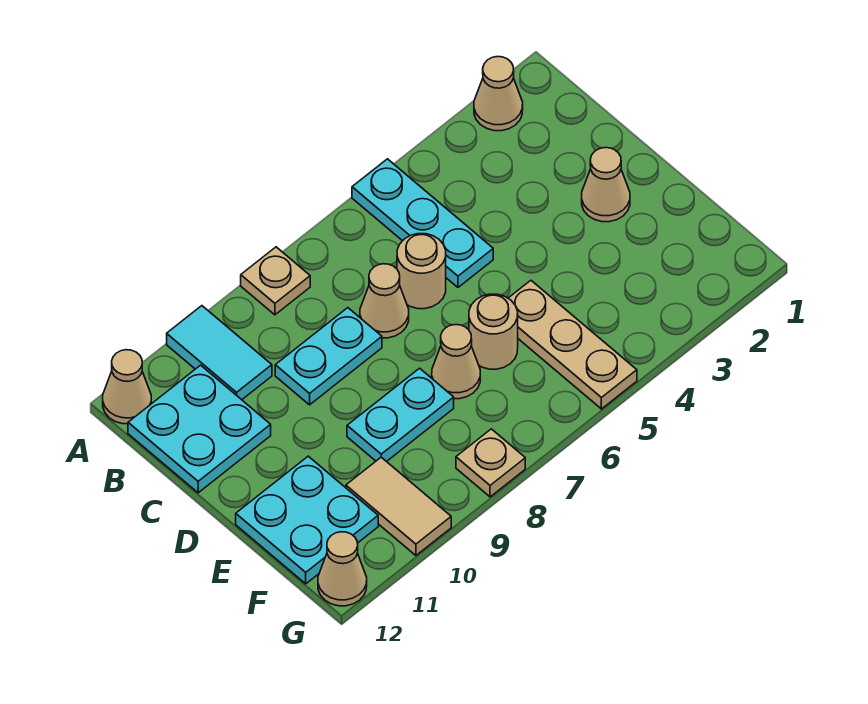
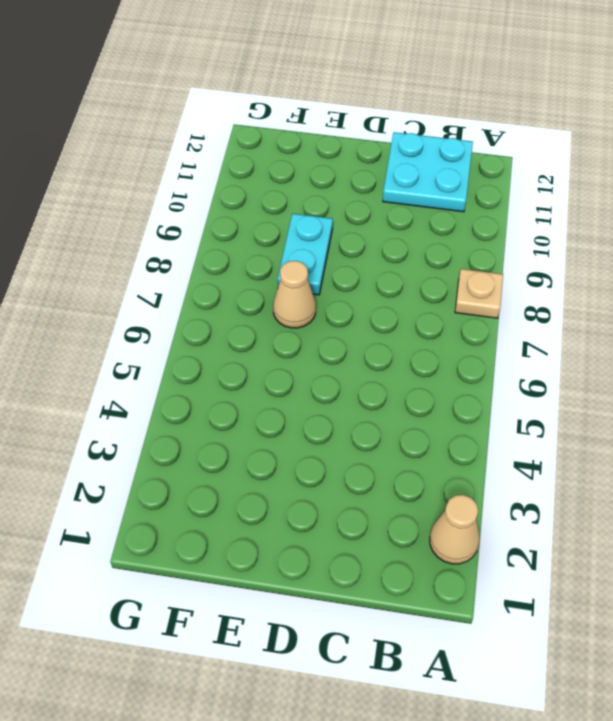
none -> cyan plate A5:C5 level 1
none -> cyan tile A10:B10 level 1
none -> tan cone A12 level 1

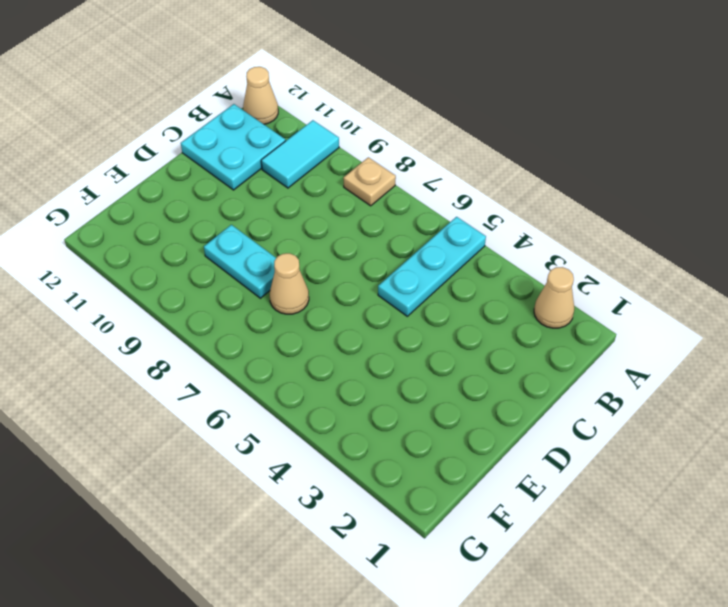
none -> tan round brick C6 level 1
none -> tan cone C7 level 1
none -> cyan plate C8:C9 level 1

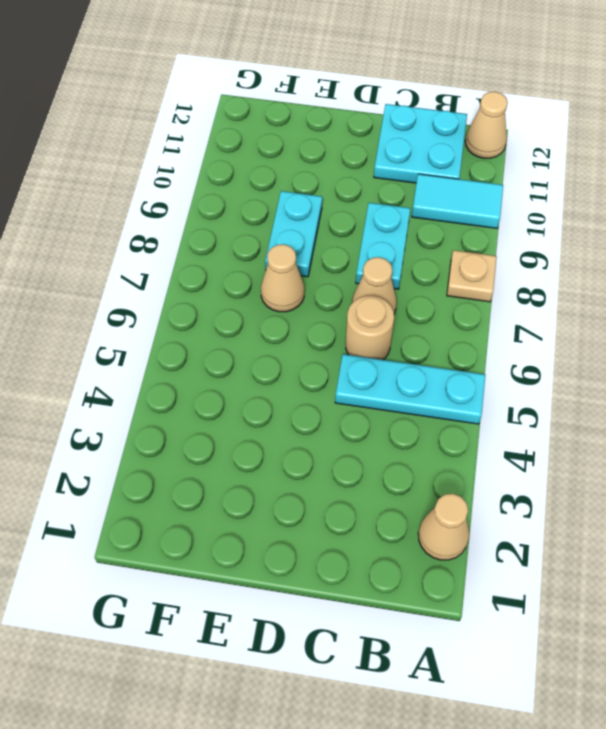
none -> tan cone D2 level 1
none -> tan plate E5:G5 level 1
none -> tan round brick E6 level 1

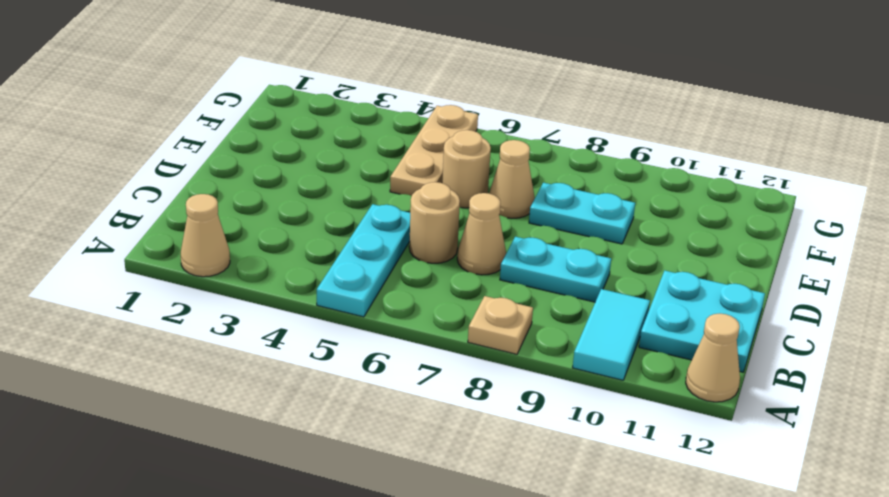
none -> tan cone D2 level 1
none -> cyan plate E11:F12 level 1
none -> tan tile F10:G10 level 1

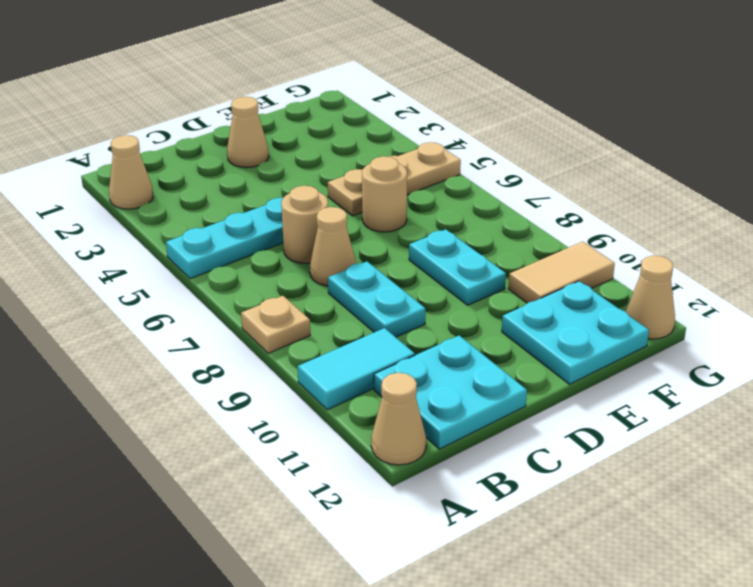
none -> tan cone E7 level 1
none -> tan plate G8 level 1

